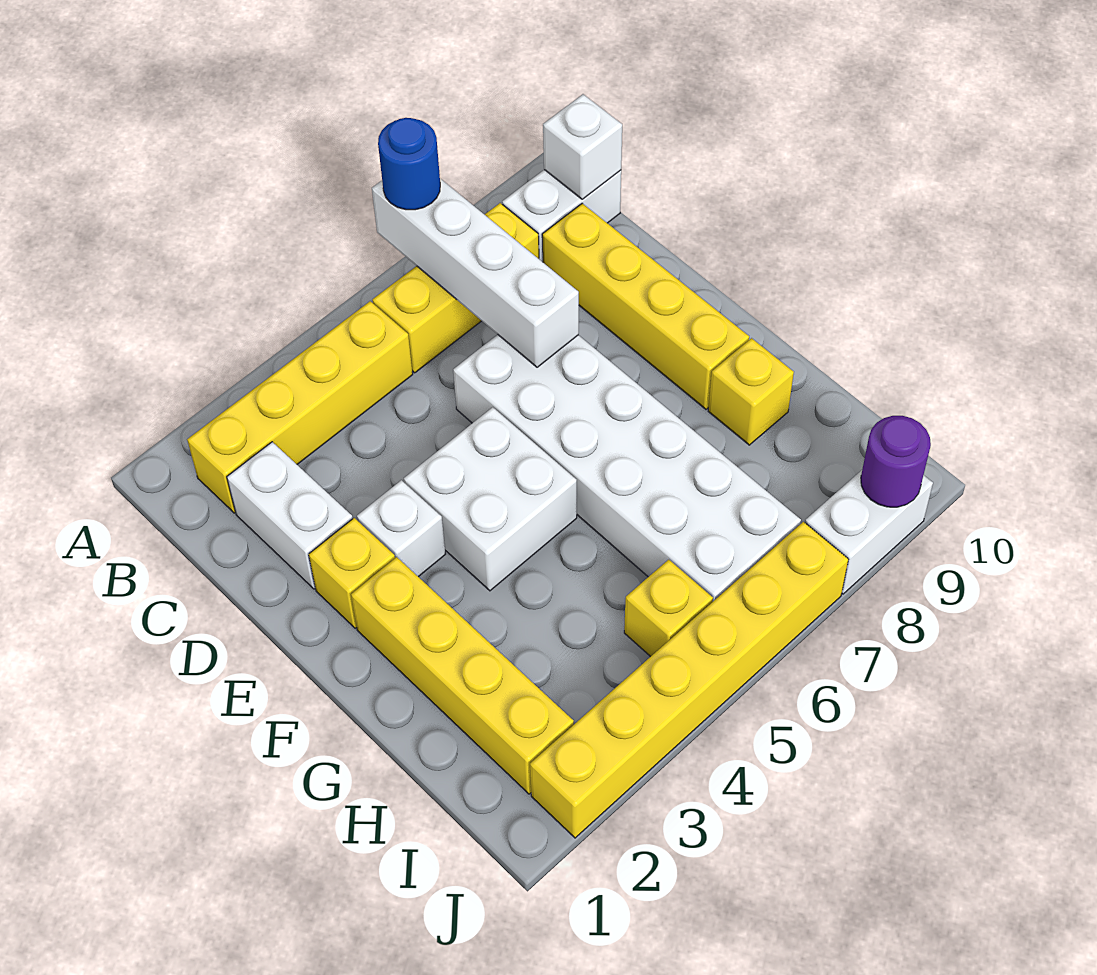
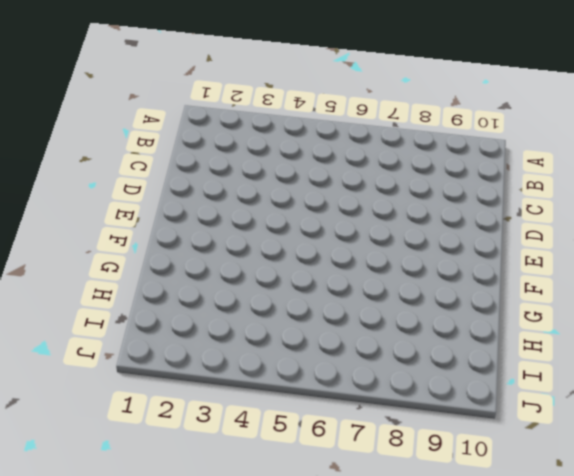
none -> yellow brick B2:B5 level 1
none -> yellow brick B6:B8 level 1
none -> white brick B9:B10 level 1

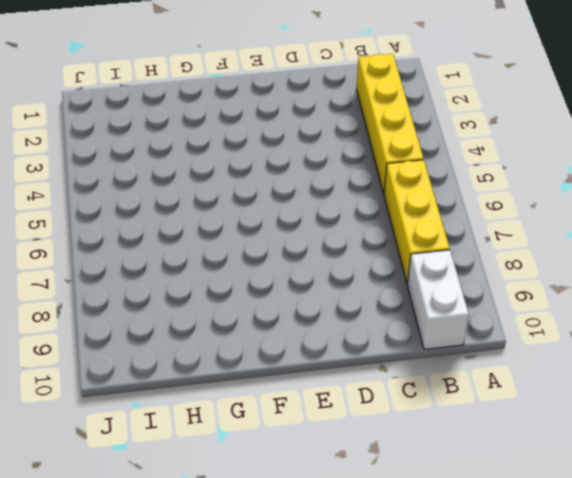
none -> white brick C2:D2 level 1
none -> yellow brick C9:F9 level 1
none -> white brick D6:I7 level 1

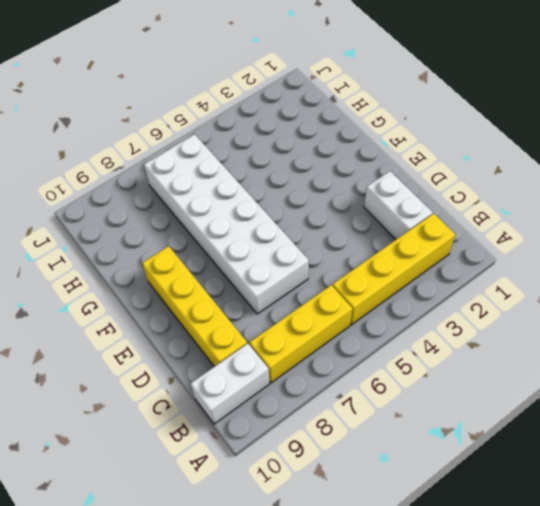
none -> yellow brick E2 level 1
none -> white brick E3 level 1
none -> white brick E4:F5 level 1

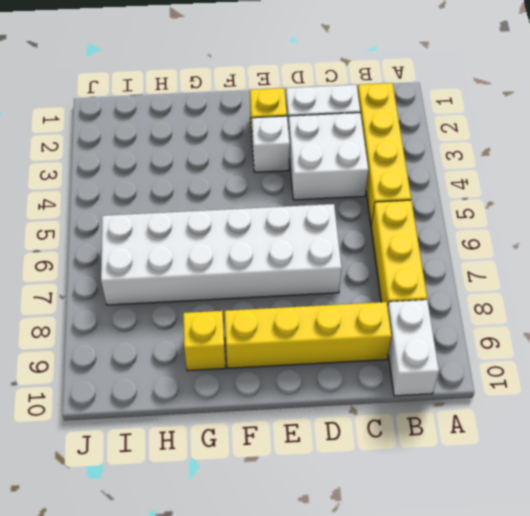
white brick C3:D4 level 1 -> white brick E4:F5 level 1
none -> yellow brick F2:I2 level 1
none -> yellow brick I5 level 1
none -> yellow brick J2:J7 level 1

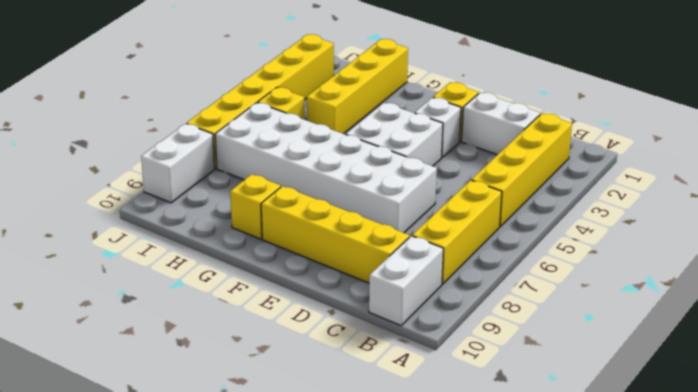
yellow brick H1:H4 level 1 -> yellow brick F2:I2 level 1
none -> white brick A7:D7 level 2
none -> white brick B10 level 2
none -> purple round brick J9 level 2

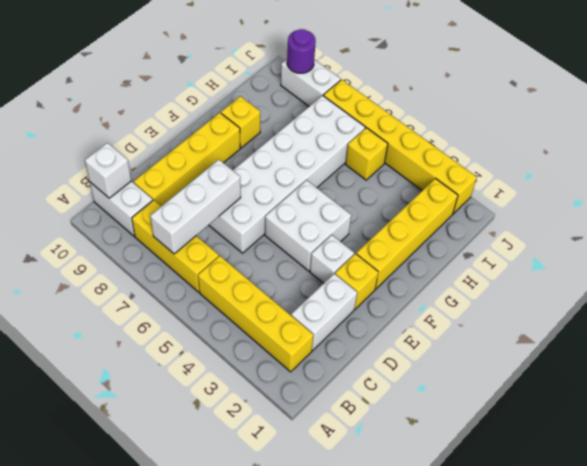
white brick B7:D7 level 2 -> white brick A7:D7 level 2
none -> blue round brick A7 level 3

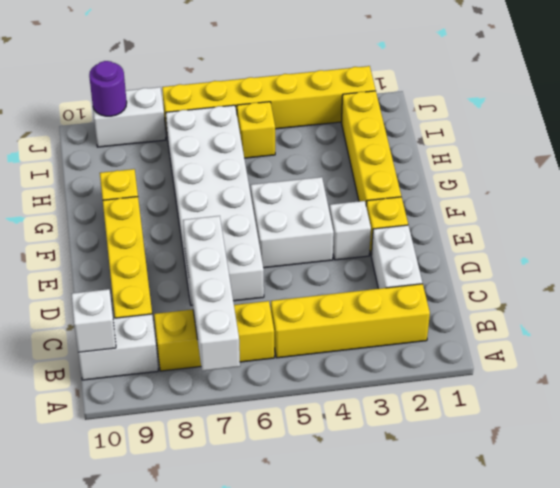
none -> blue round brick A7 level 3

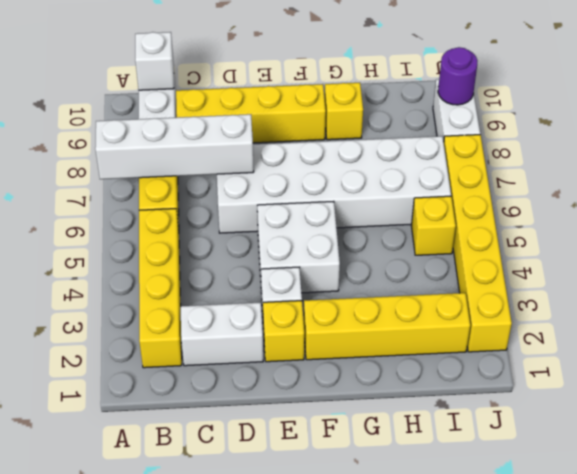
none -> blue round brick A7 level 3

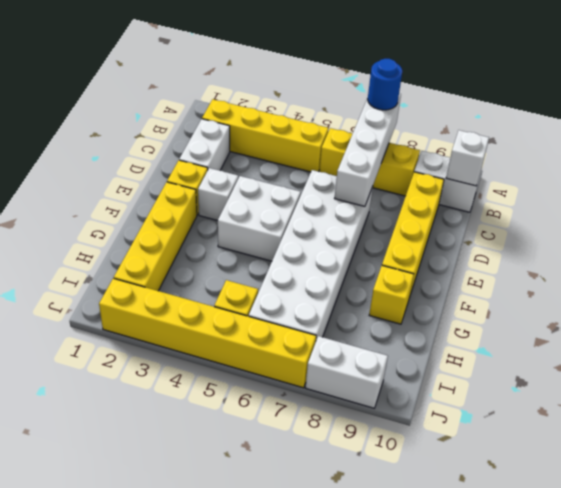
none -> purple round brick J9 level 2

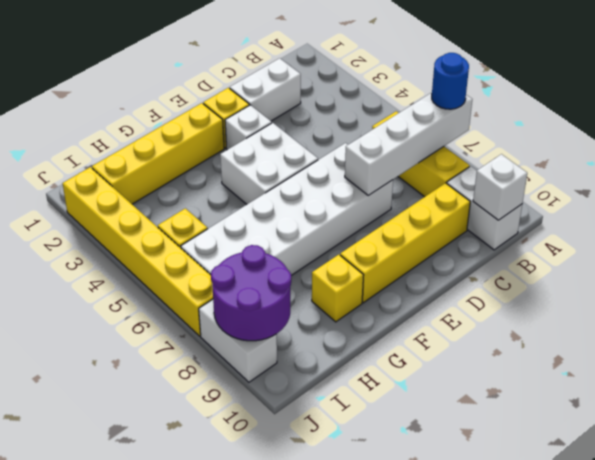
purple round brick I8:J9 level 2 -> purple round brick J9 level 2
none -> yellow brick B2:B5 level 1

